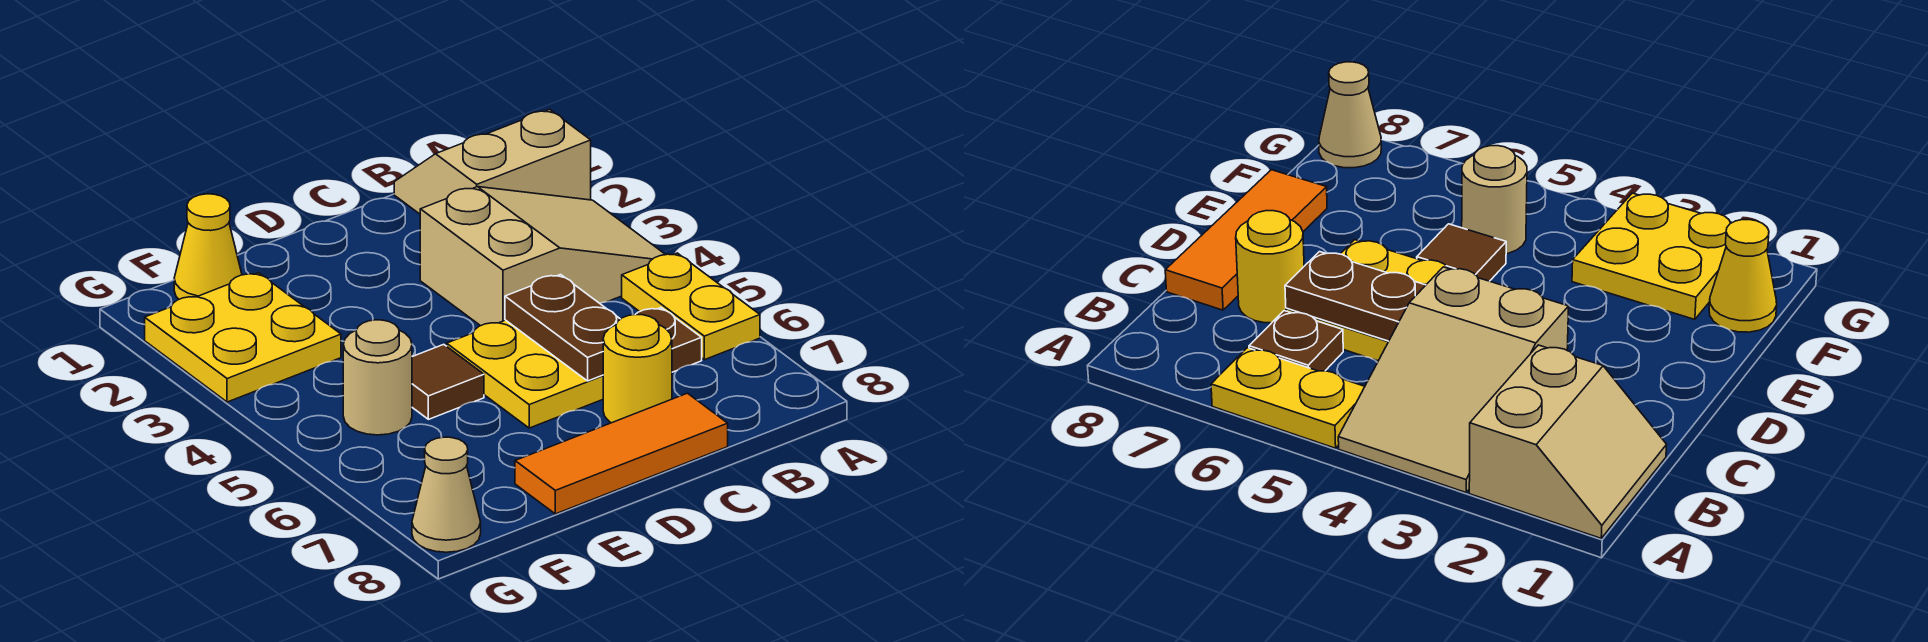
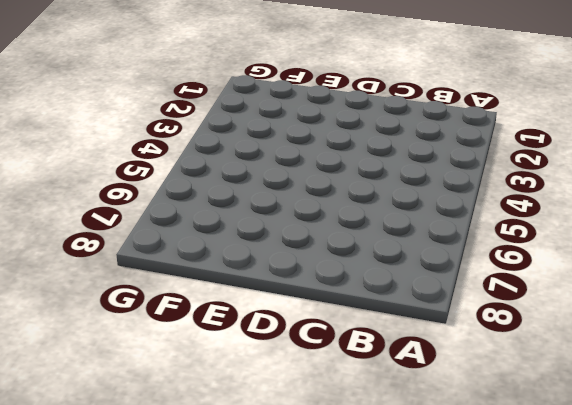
none -> tan slope A1:B2 level 1 top 2
none -> tan slope A3:C4 level 1 top C
none -> yellow plate A5:A6 level 1

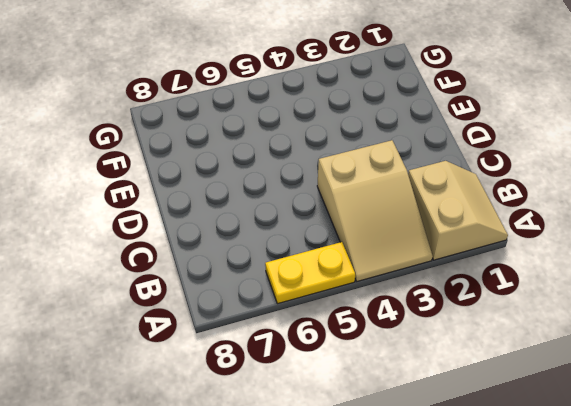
none -> brown plate B6 level 1
none -> yellow plate C5:D6 level 1
none -> yellow round brick C7 level 1

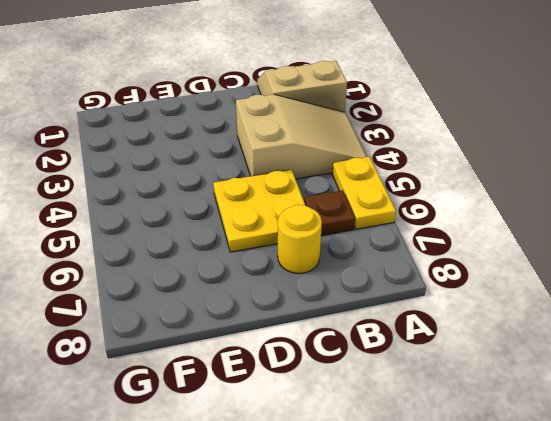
none -> orange tile C8:E8 level 1
none -> brown tile E5 level 1
none -> yellow cone F1 level 1

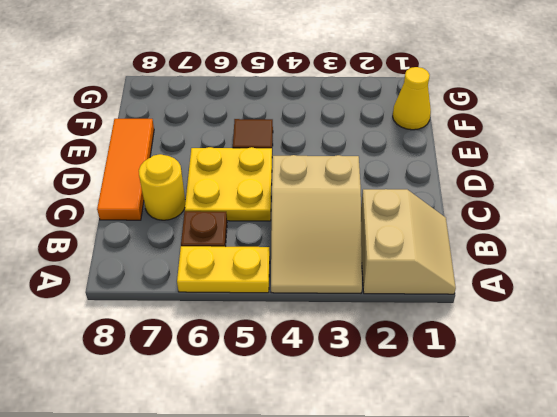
none -> yellow plate F2:G3 level 1
none -> tan round brick F5 level 1
none -> tan cone G8 level 1

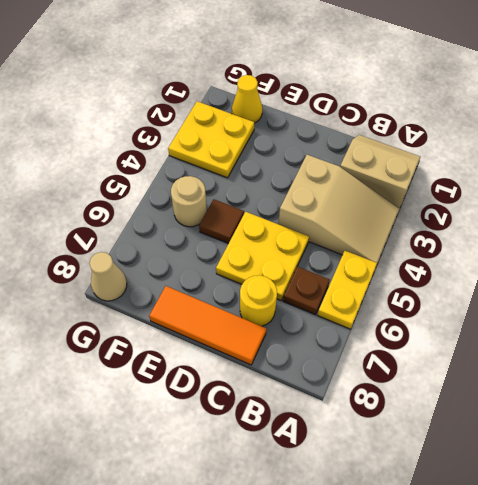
none -> brown plate C5:C6 level 2

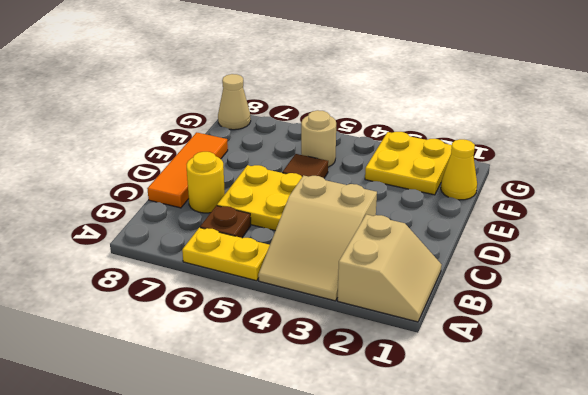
none -> brown plate C5:C6 level 2

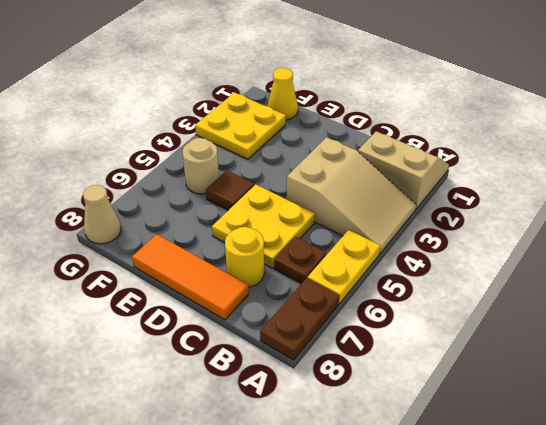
brown plate A7:A8 level 1 -> brown plate C5:C6 level 2

